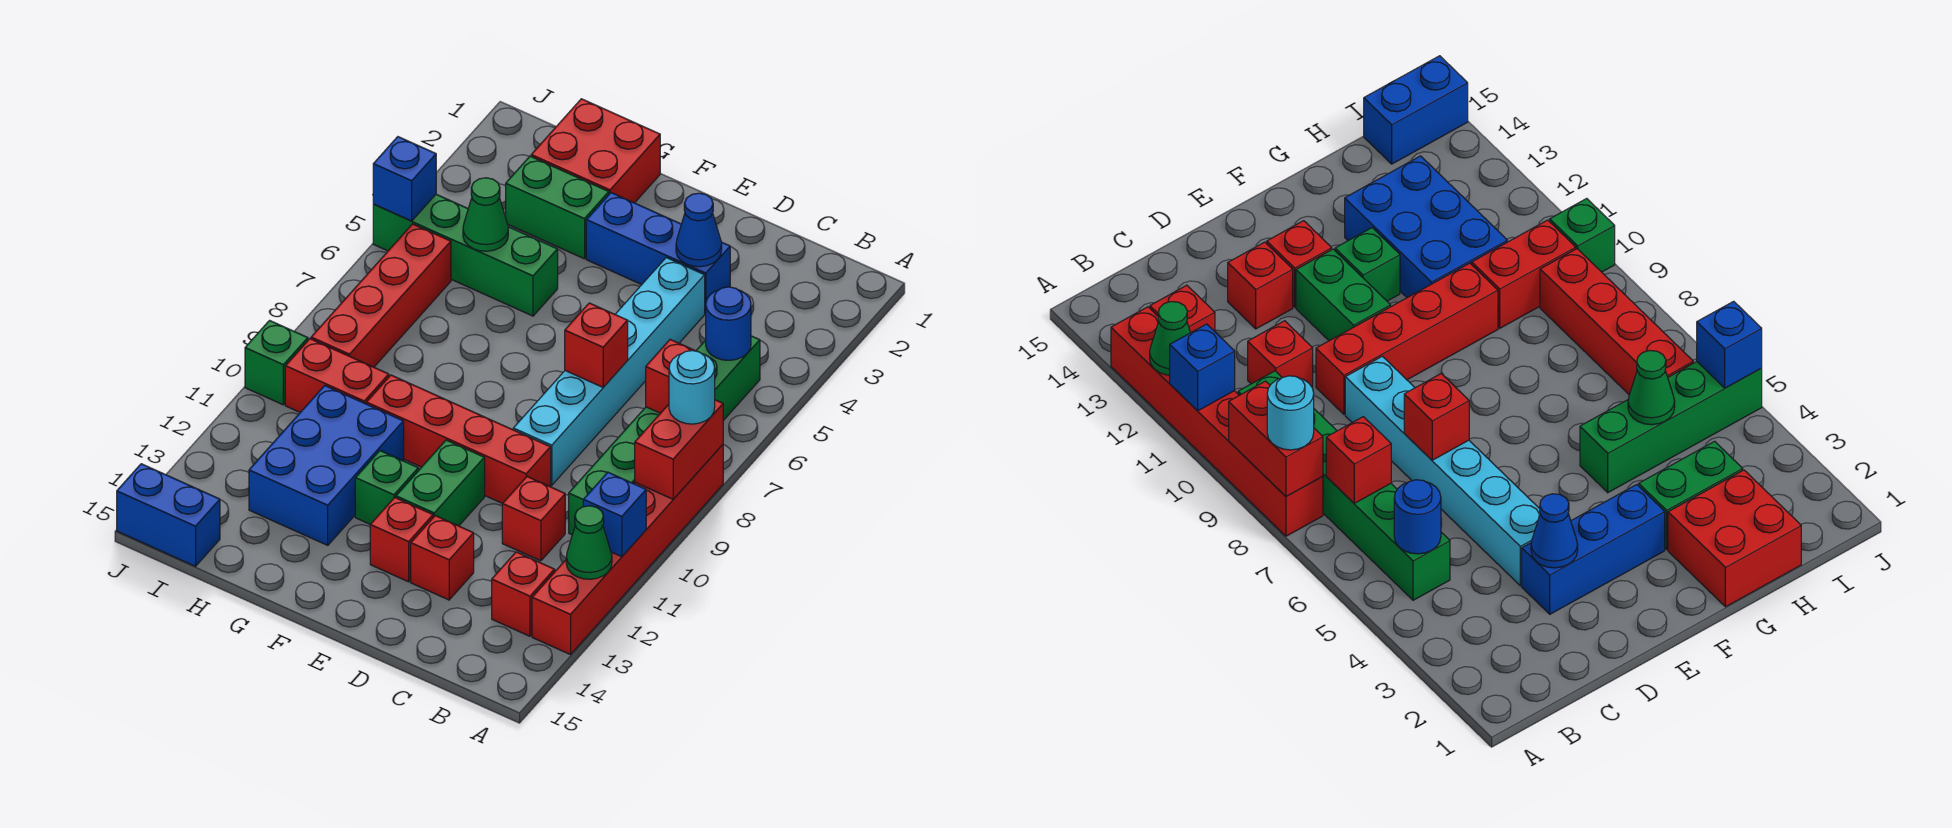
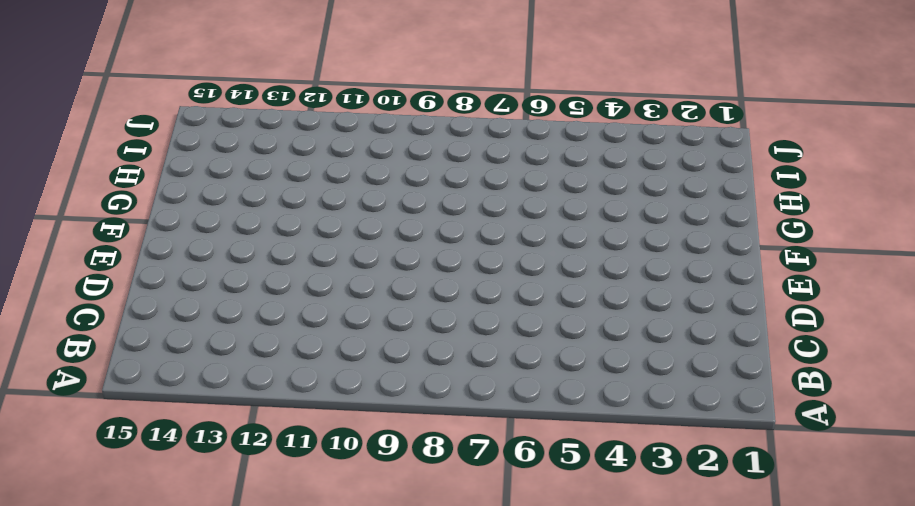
none -> red brick A8:A13 level 1
none -> green brick B5:B10 level 1
none -> red brick B13 level 1

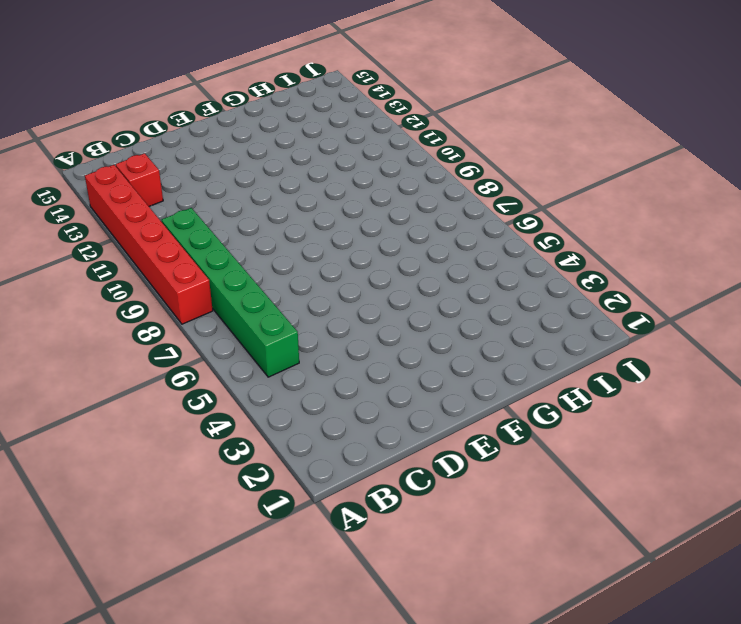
none -> red brick C11 level 1
none -> blue brick D3:F3 level 1
none -> cyan brick D4:D9 level 1

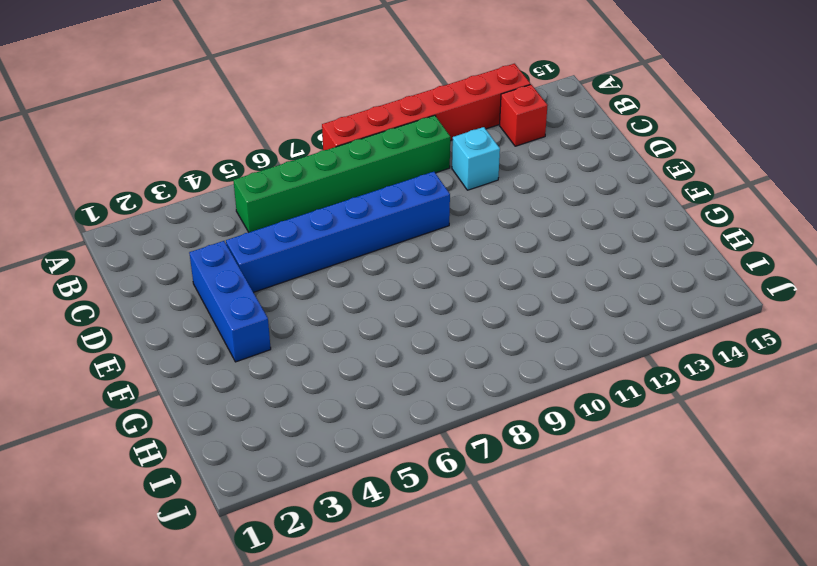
cyan brick C11 level 1 -> red brick C11 level 1
blue brick D4:D9 level 1 -> cyan brick D4:D9 level 1
none -> red brick D10:G10 level 1
none -> red brick D13 level 1
none -> green brick E11:E12 level 1

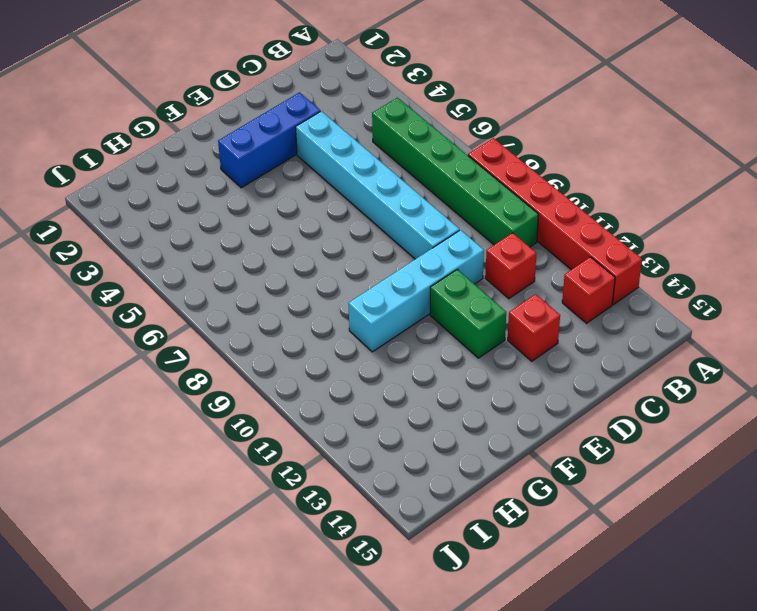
cyan brick D10:G10 level 1 -> red brick D10:G10 level 1
none -> red brick E13 level 1
none -> green brick F12 level 1
none -> red brick G1:H2 level 1

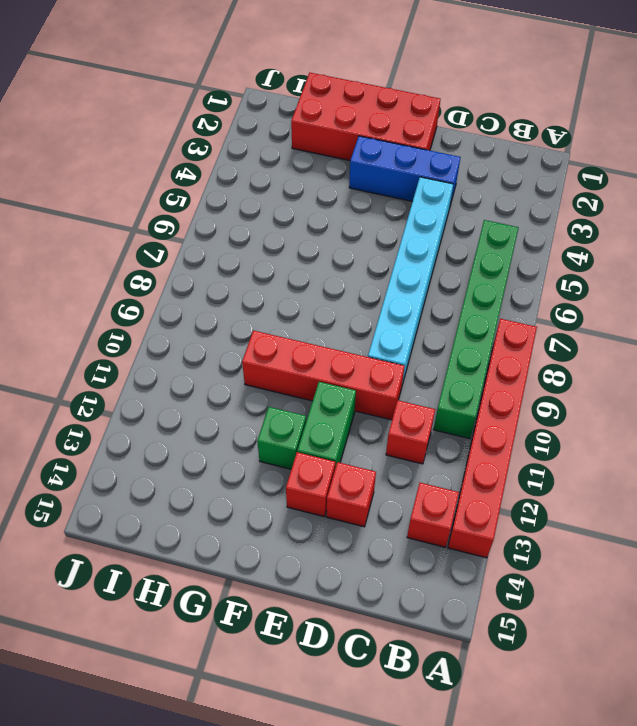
red brick E1:H2 level 1 -> red brick G1:H2 level 1
none -> green brick G3:H3 level 1
none -> green brick G5:J5 level 1
none -> blue brick G11:H13 level 1

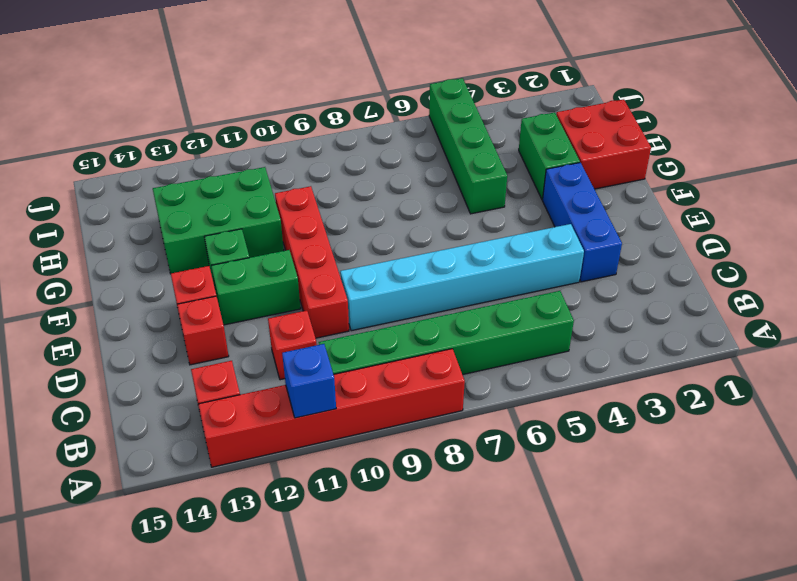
green brick G11:H13 level 1 -> blue brick G11:H13 level 1
none -> red brick H10:I10 level 1
none -> red brick I6:I9 level 1
none -> blue brick I15:J15 level 1

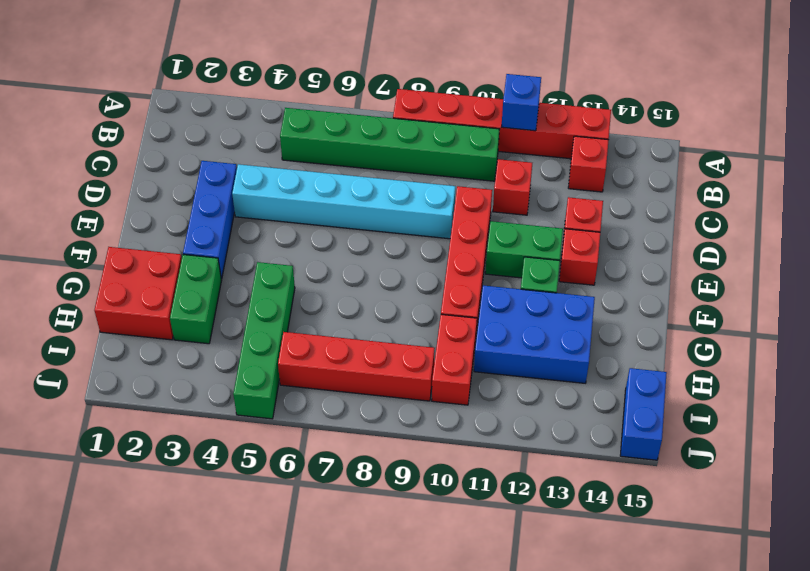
none -> green brick J10 level 1
none -> red brick A8:A9 level 2
none -> green cone A12 level 2

